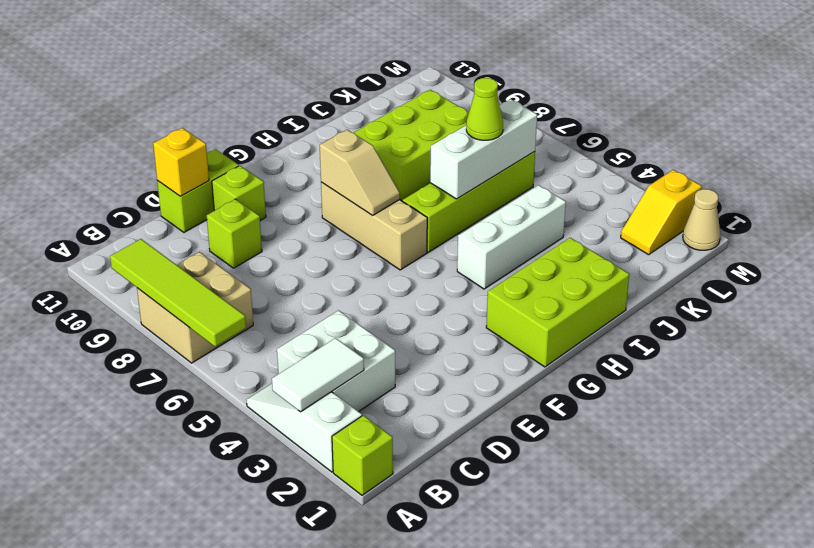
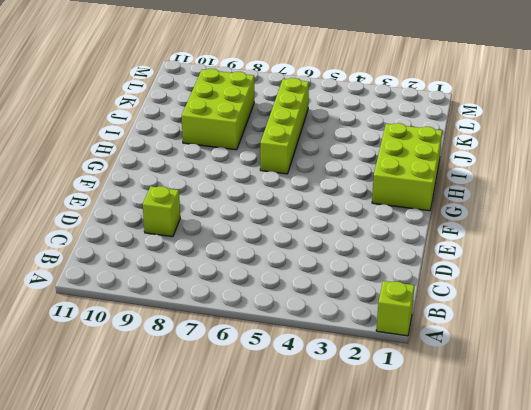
none -> white slope A2:A4 level 1 top 2
none -> tan brick A7:B8 level 1
none -> white brick B3:C4 level 1

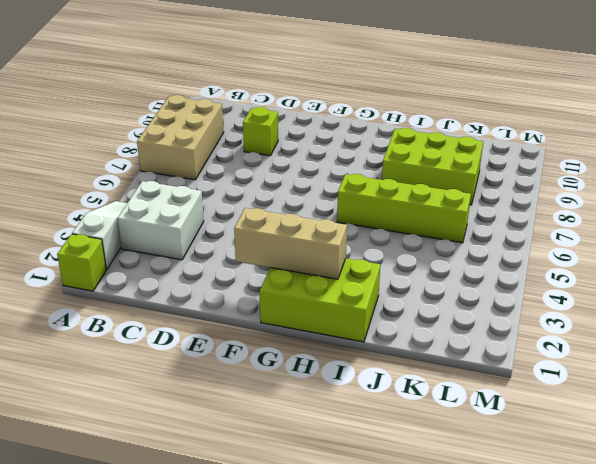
tan brick A7:B9 level 1 -> tan brick A7:B8 level 1
tan brick F2:H2 level 2 -> tan brick G6:G8 level 1
none -> lime brick D11:E11 level 1
none -> lime brick E10 level 1
none -> white brick H4:J4 level 1

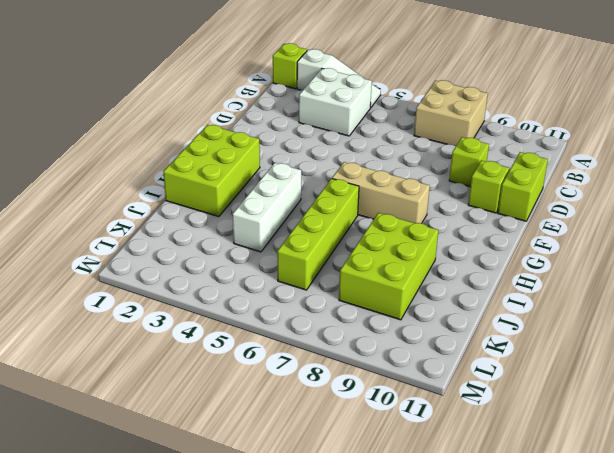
none -> yellow slope L2:M2 level 1 top M
none -> tan cone M1 level 1
none -> white tile A3:B3 level 2

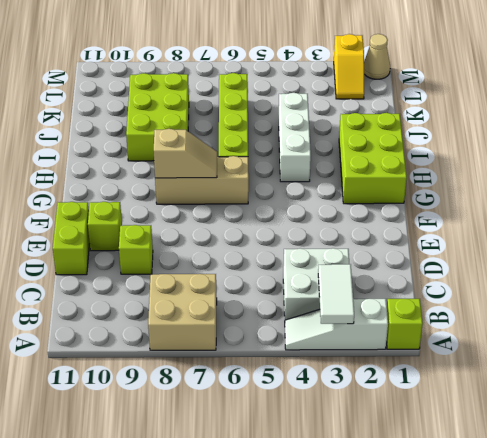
none -> lime tile A6:A9 level 2
none -> yellow brick D11 level 2
none -> white brick I6:K6 level 2

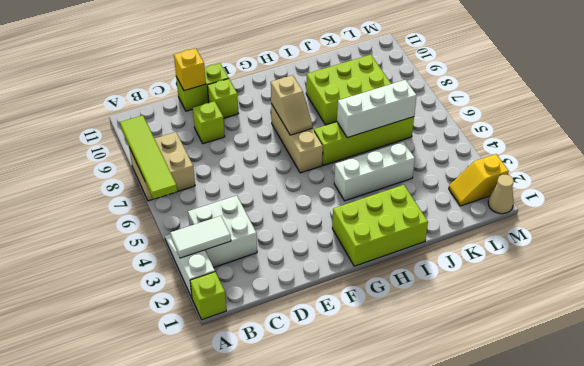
none -> lime cone J6 level 3

